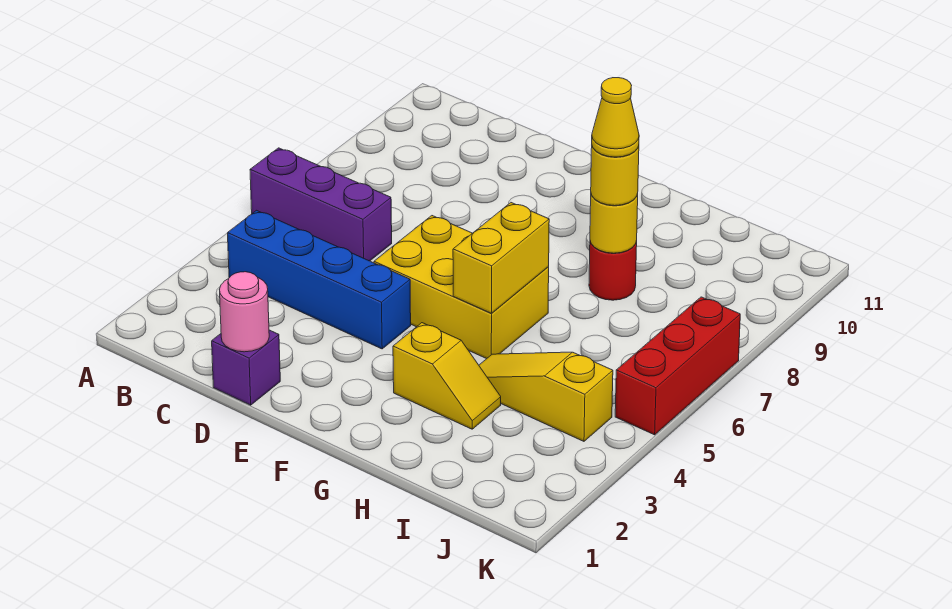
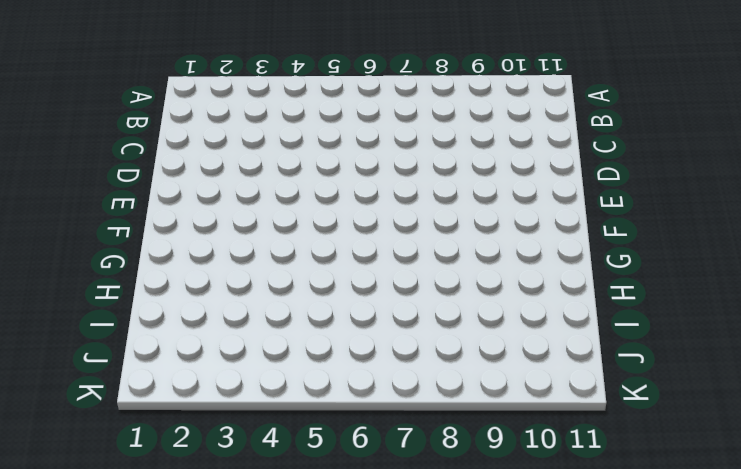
none -> purple brick A6:C6 level 1
none -> blue brick B4:E4 level 1
none -> purple brick D1 level 1

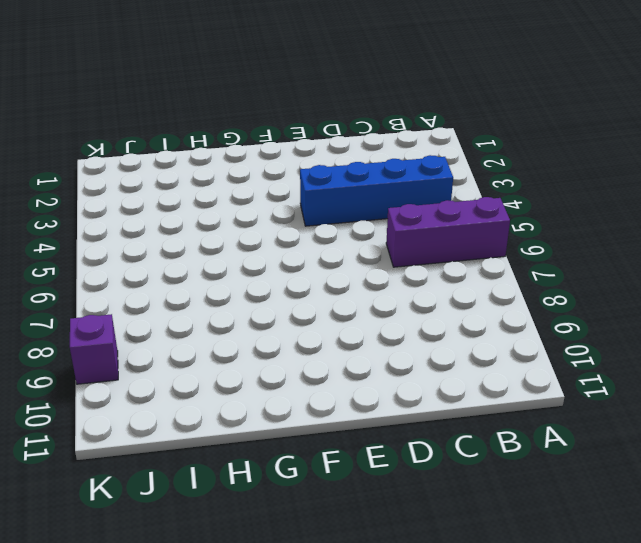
purple brick K9 level 1 -> purple brick D1 level 1
none -> yellow brick E5:G6 level 1
none -> yellow slope G3:H3 level 1 top G
none -> yellow slope H4:J4 level 1 top J

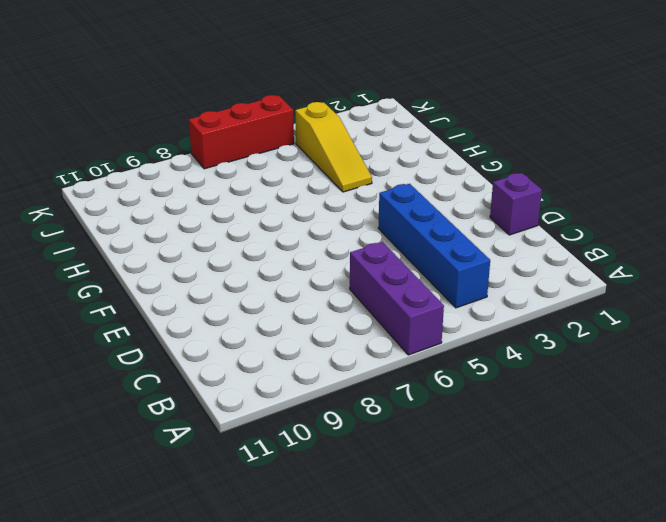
none -> yellow brick E5:G6 level 1
none -> yellow slope G3:H3 level 1 top G
none -> red round brick H8 level 1

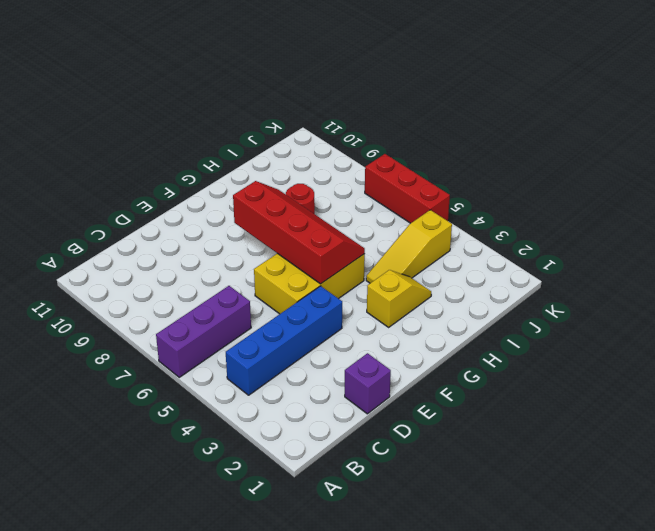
red slope F5:G8 level 2 top F -> yellow brick G5:G6 level 2
none -> pink round brick D1 level 2
none -> yellow round brick H8 level 2
none -> yellow round brick H8 level 3

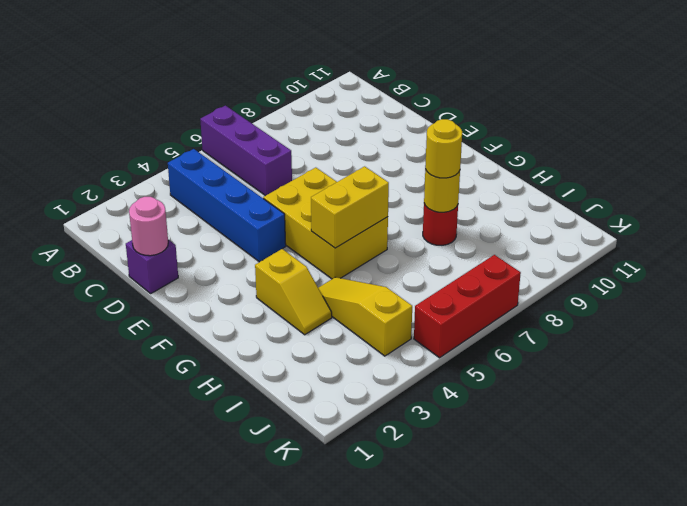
none -> yellow cone H8 level 4

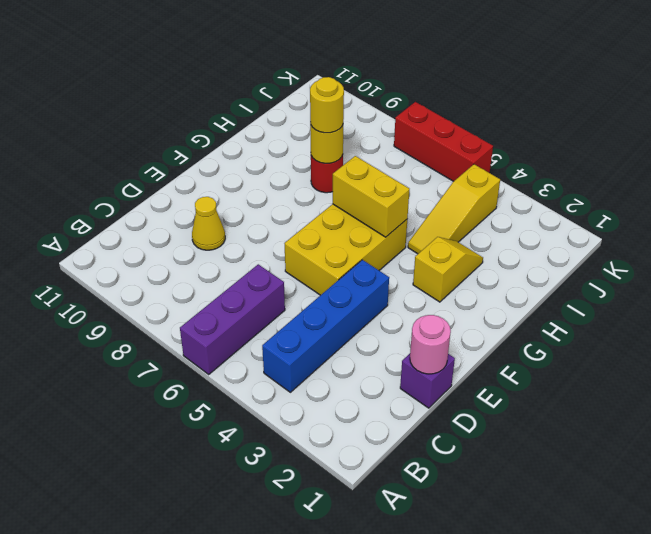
yellow cone D9 level 1 -> yellow cone H8 level 4

